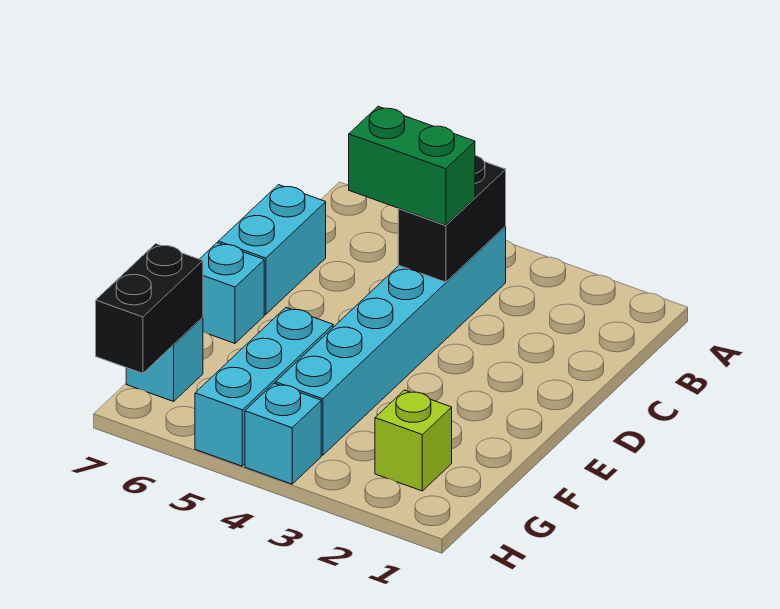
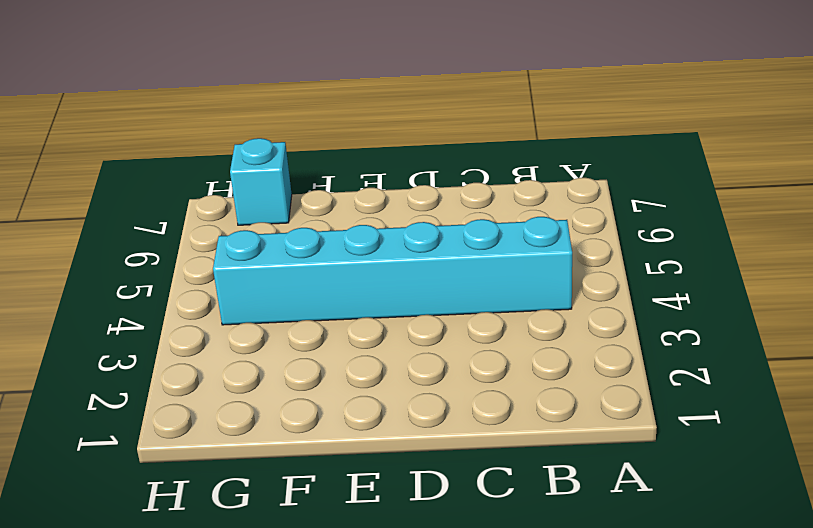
none -> cyan brick C7:D7 level 1
none -> cyan brick E7 level 1

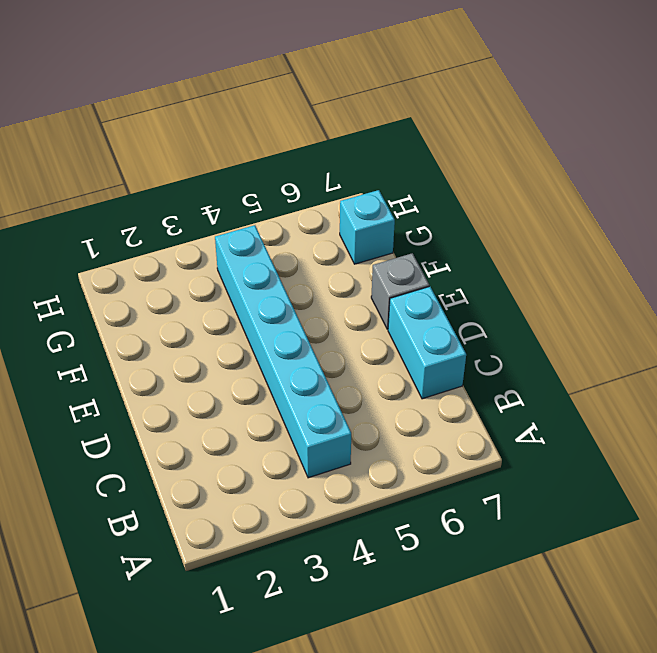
grey brick E7 level 1 -> cyan brick E7 level 1
none -> cyan brick F5:H5 level 1
none -> lime brick G2 level 1

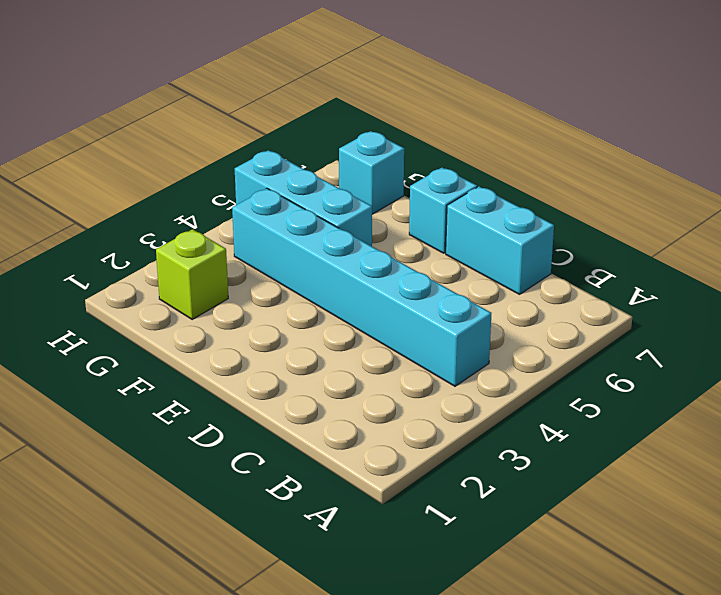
none -> cyan brick H4 level 1
none -> black brick B4:C4 level 2

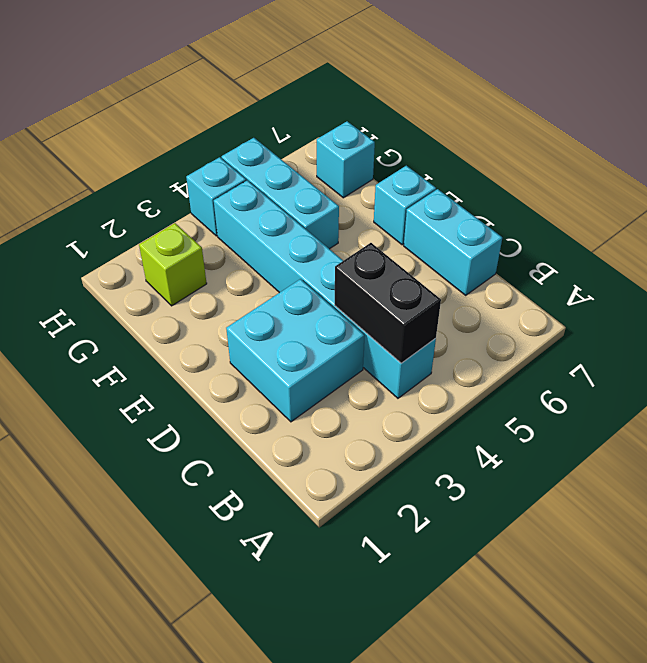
cyan brick C2:D3 level 1 -> none
none -> black brick G7:H7 level 2
none -> green brick C4:C5 level 3

